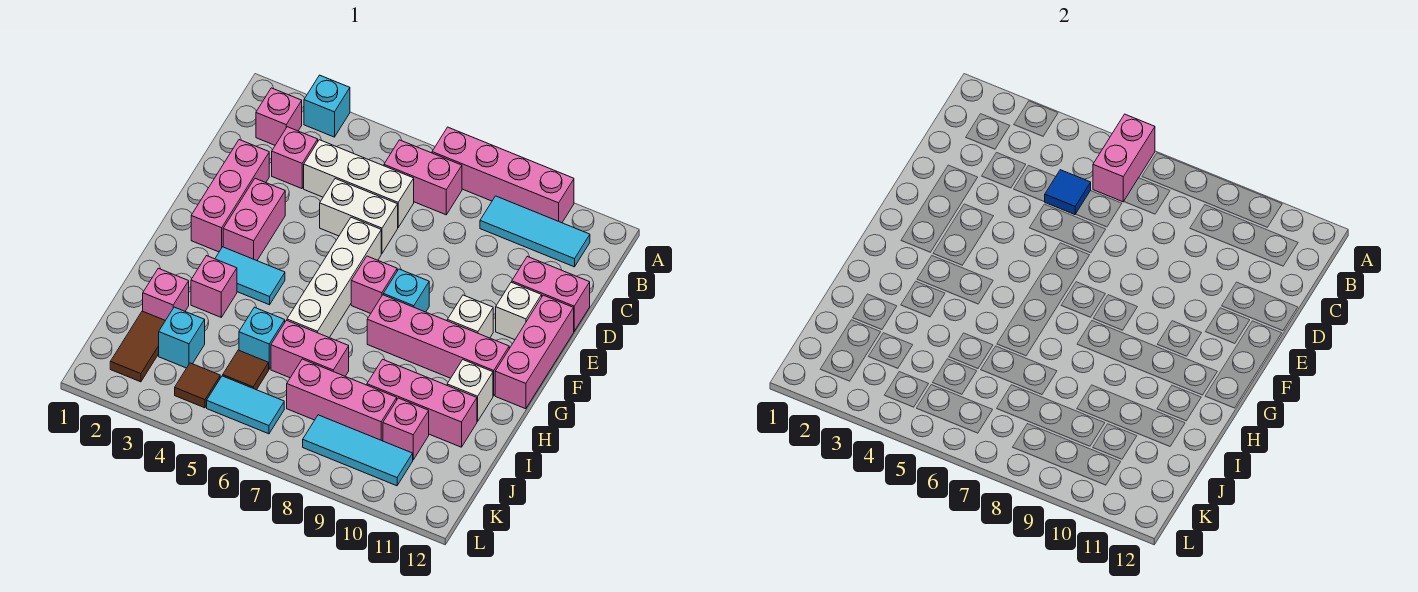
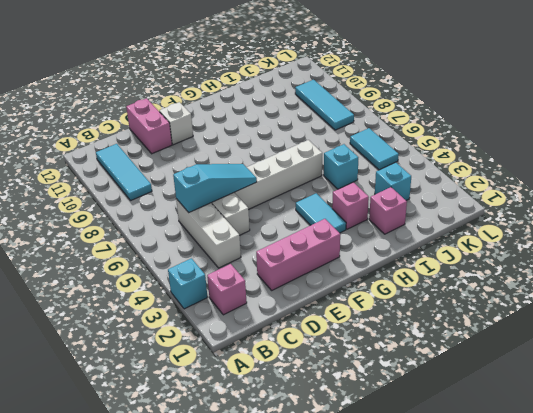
cyan slope C6:E6 level 2 top C -> none
none -> pink brick A7:A10 level 1
none -> pink brick B6:B7 level 1
none -> pink brick C3 level 1
none -> pink brick E3:F3 level 1

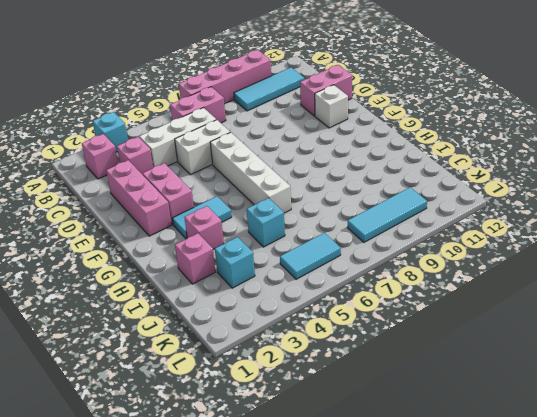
none -> pink brick E12:G12 level 1
none -> pink brick F7 level 1
none -> cyan brick F8 level 1
none -> white brick F10 level 1

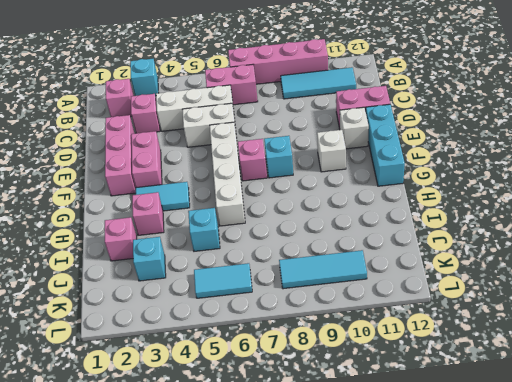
cyan brick E12:G12 level 1 -> pink brick E12:G12 level 1
none -> pink brick G8:G11 level 1
none -> white brick H11 level 1
none -> pink brick I6:I7 level 1
none -> pink brick I9:I11 level 1

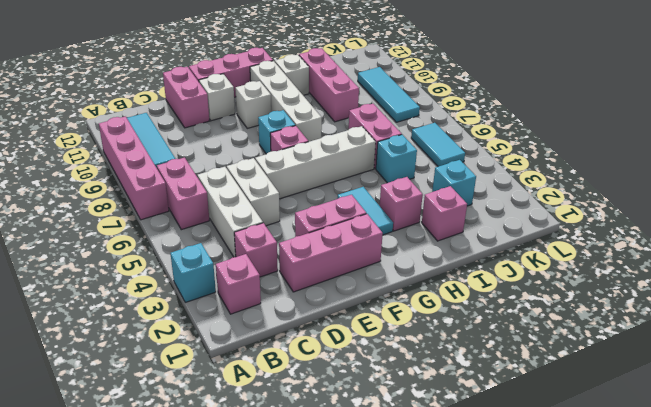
white brick G8:G11 level 1 -> pink brick G8:G11 level 1
none -> brown tile J2:K2 level 1
none -> brown tile J5 level 1
none -> pink brick J7:J9 level 1
none -> pink brick J10 level 1

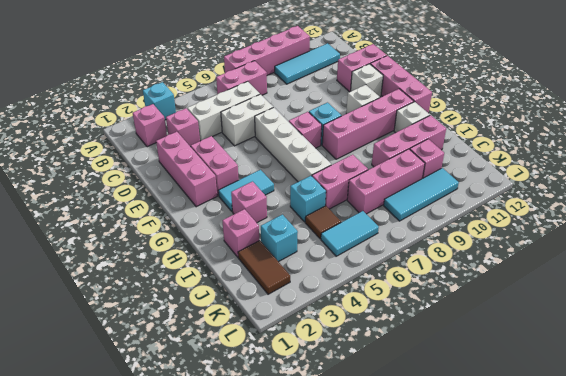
none -> brown tile K4 level 1
none -> pink brick A6:B6 level 2
none -> blue tile C5 level 2

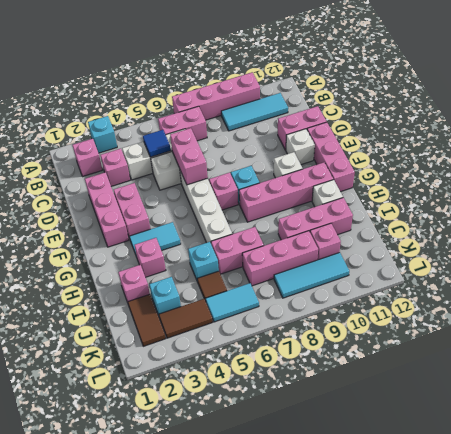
pink brick D6:E6 level 2 -> pink brick A6:B6 level 2
brown tile K3:K4 level 1 -> brown tile K4 level 1

